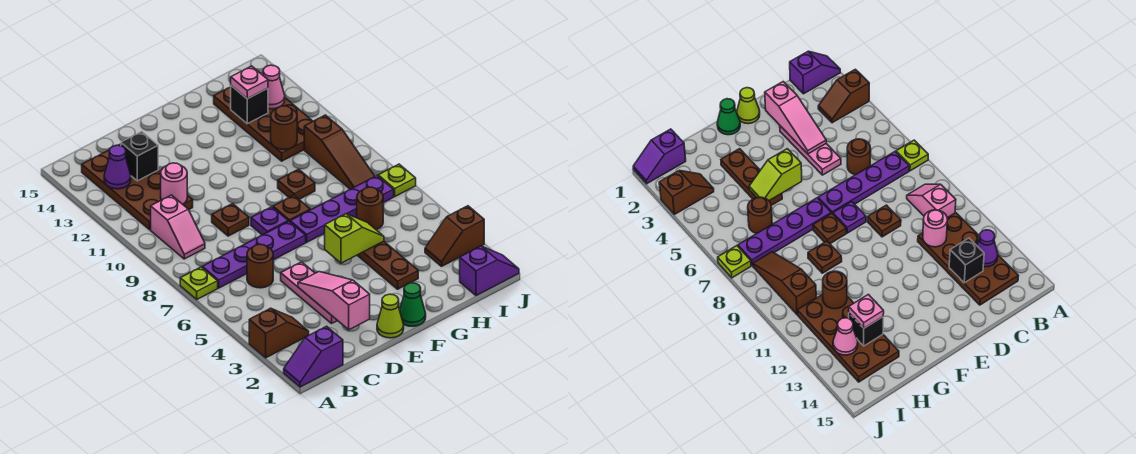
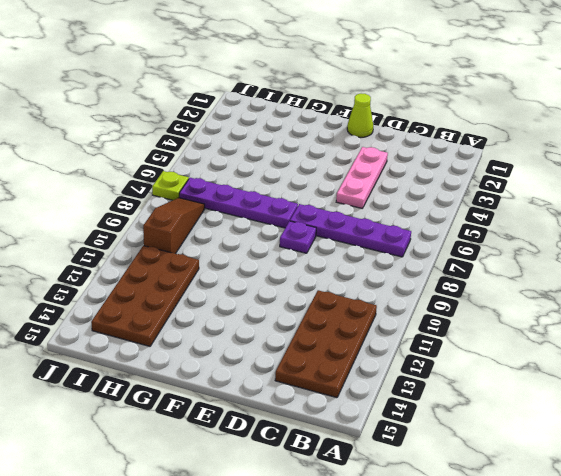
none -> purple slope A1:B1 level 1 top B
none -> brown slope A3:B3 level 1 top A
none -> lime plate A7 level 1
none -> pink slope B9:B10 level 1 top 10

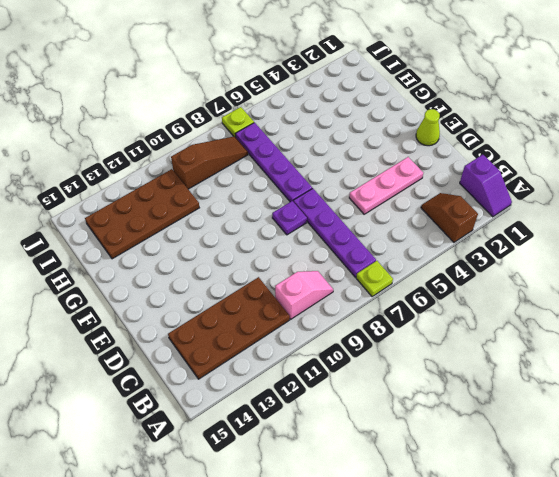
none -> brown round brick C6 level 1
none -> brown plate D9 level 1
none -> green cone F1 level 1
none -> brown plate F8 level 1

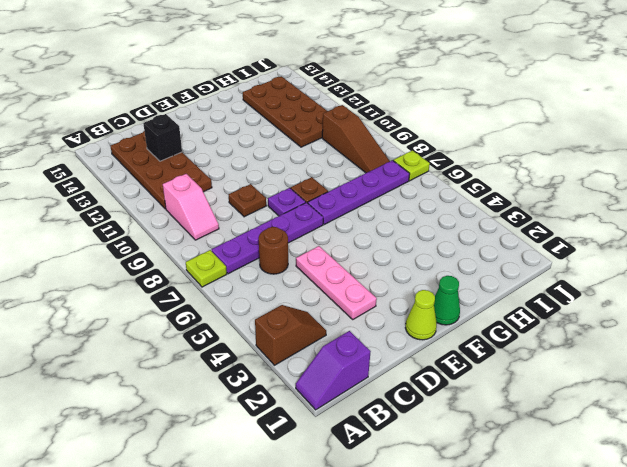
none -> brown plate G3:G5 level 1
none -> brown plate G9 level 1
none -> brown round brick H6 level 1
none -> purple slope I1:J1 level 1 top I

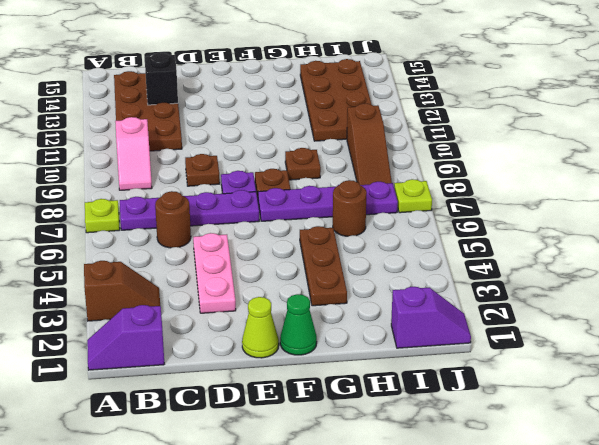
none -> brown slope I3:J3 level 1 top J
none -> purple cone B13 level 2
none -> pink round brick C11 level 2
none -> pink slope D2:D4 level 2 top 2

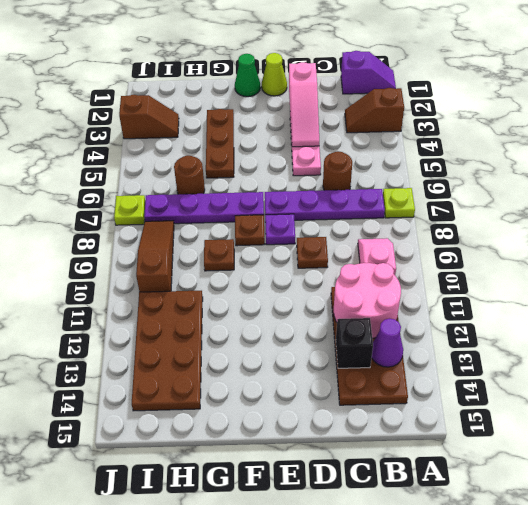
pink round brick B11:C12 level 2 -> pink round brick C11 level 2
none -> purple slope I1:J1 level 1 top I
none -> lime slope F5:G5 level 2 top F
none -> brown round brick H11 level 2
none -> black brick H13 level 2

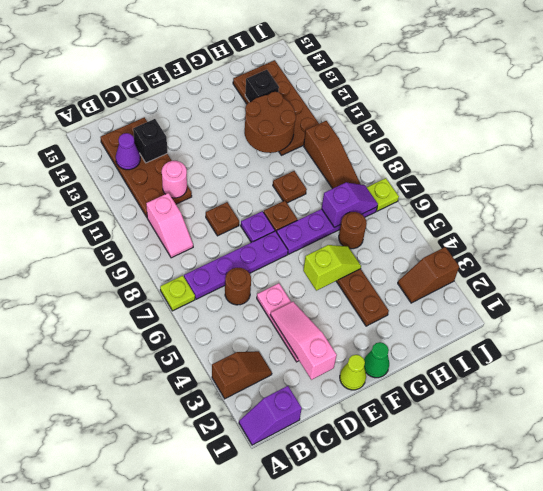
brown round brick G11:H12 level 2 -> brown round brick H11 level 2
purple slope H7:I7 level 2 top H -> purple slope I1:J1 level 1 top I
none -> pink cone I13 level 2
none -> pink plate H13 level 3

